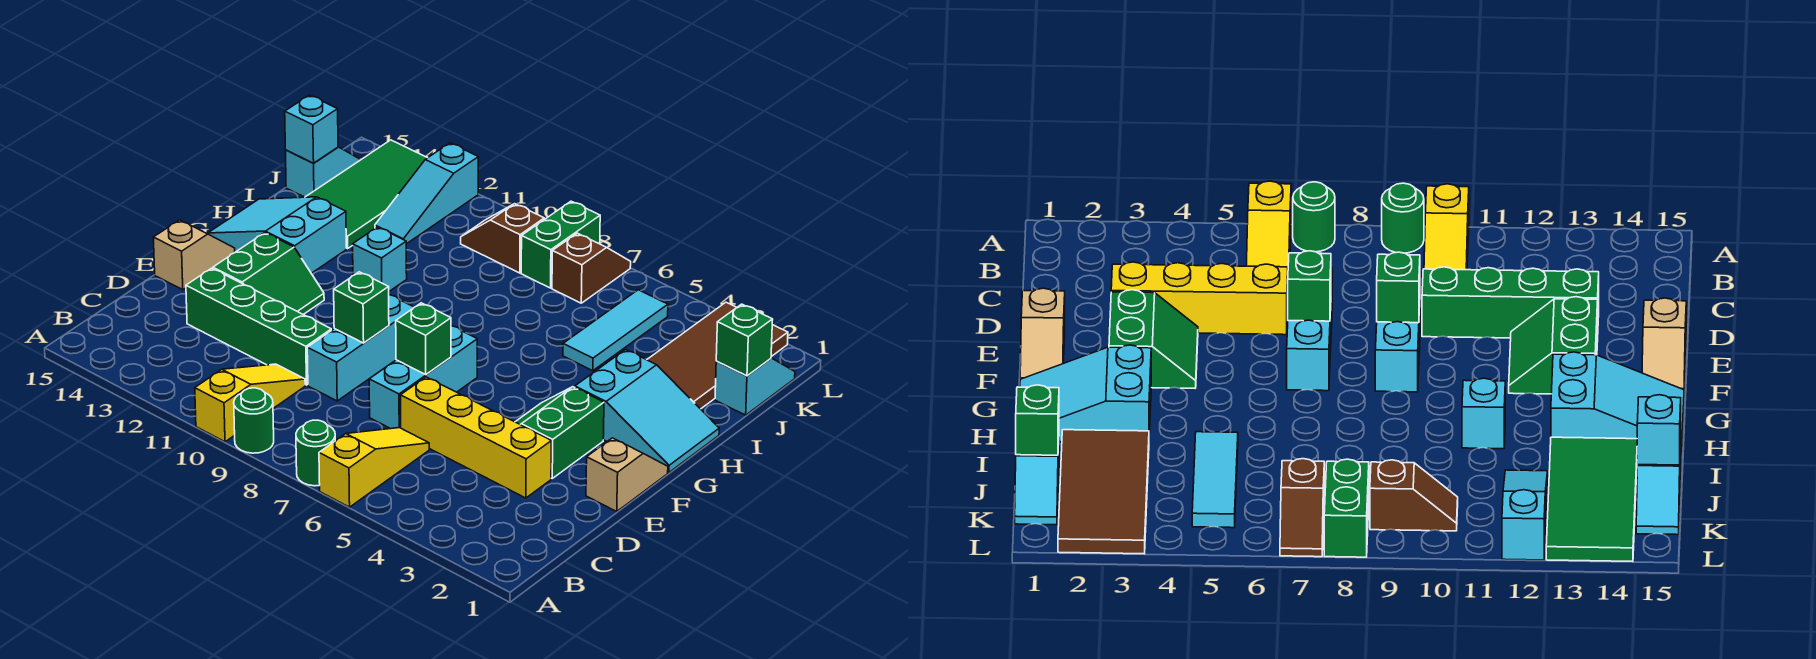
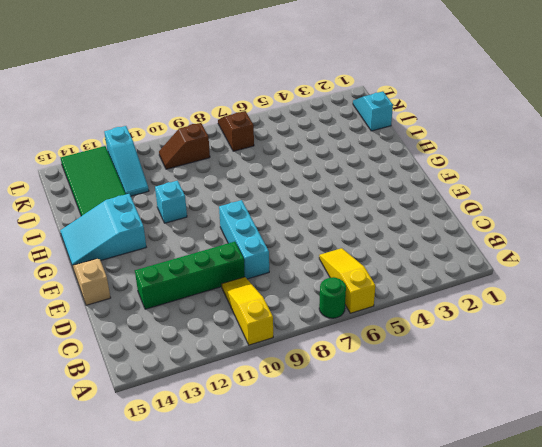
none -> green round brick A9 level 1
none -> yellow brick D3:D6 level 1
none -> cyan brick D7:F7 level 1

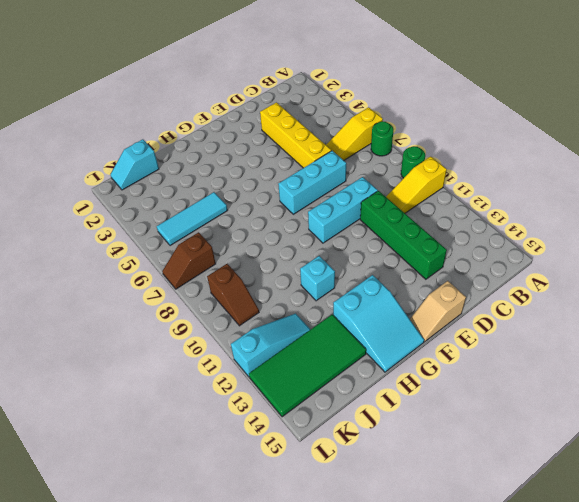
none -> tan slope E1:F1 level 1 top E
none -> green slope E3:F4 level 1 top 3
none -> green slope E12:F13 level 1 top 13

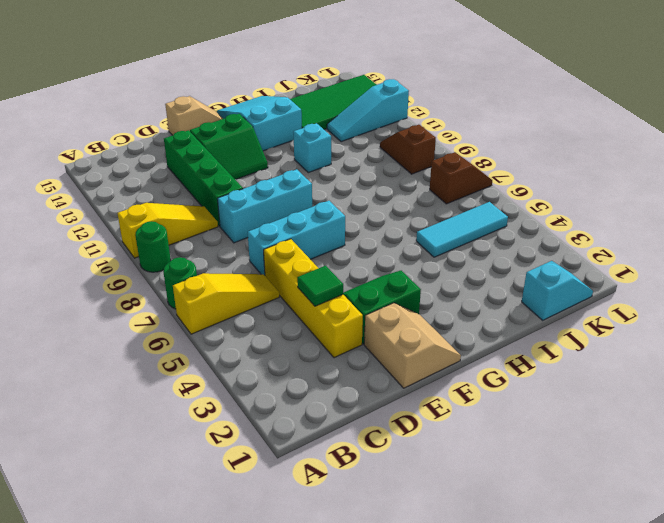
green tile D4 level 2 -> none
tan slope E1:F2 level 1 top E -> tan slope E1:F1 level 1 top E
none -> cyan slope G1:H3 level 1 top 3
none -> brown tile I2:L3 level 1
none -> cyan slope J15:K15 level 1 top J

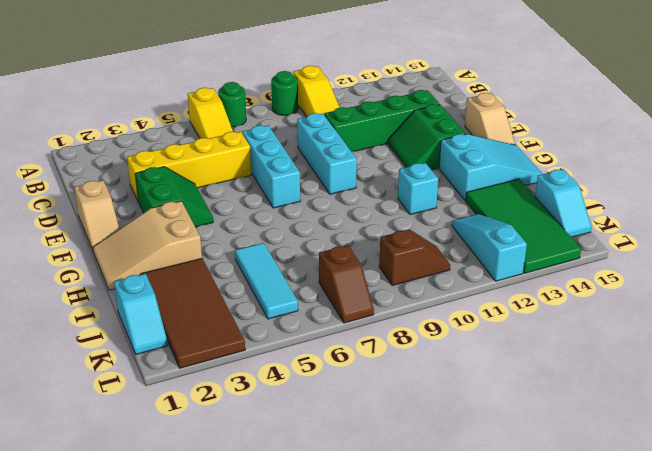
tan slope G1:H3 level 1 top 3 -> cyan slope G1:H3 level 1 top 3
none -> green brick K8:L8 level 1
none -> green brick E7 level 2
none -> green brick E9 level 2

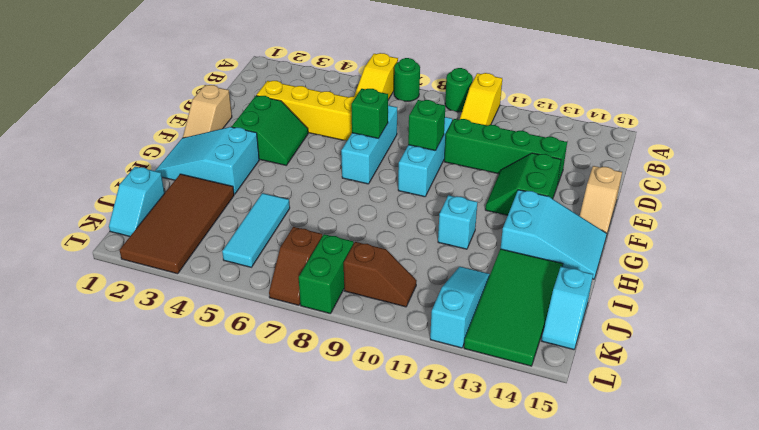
none -> green brick J1 level 2
none -> cyan brick J15 level 2

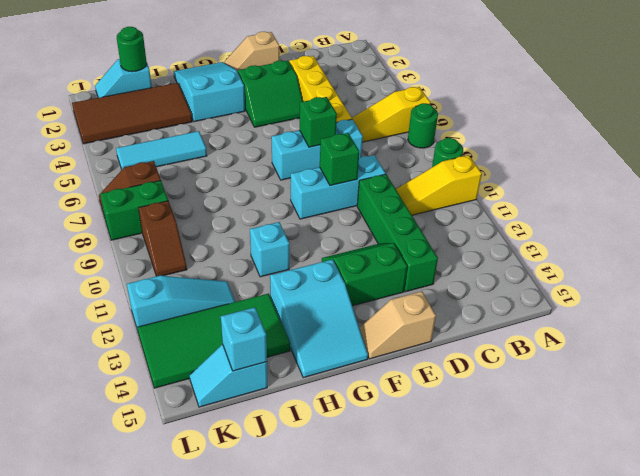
green round brick J1 level 2 -> green brick J1 level 2

